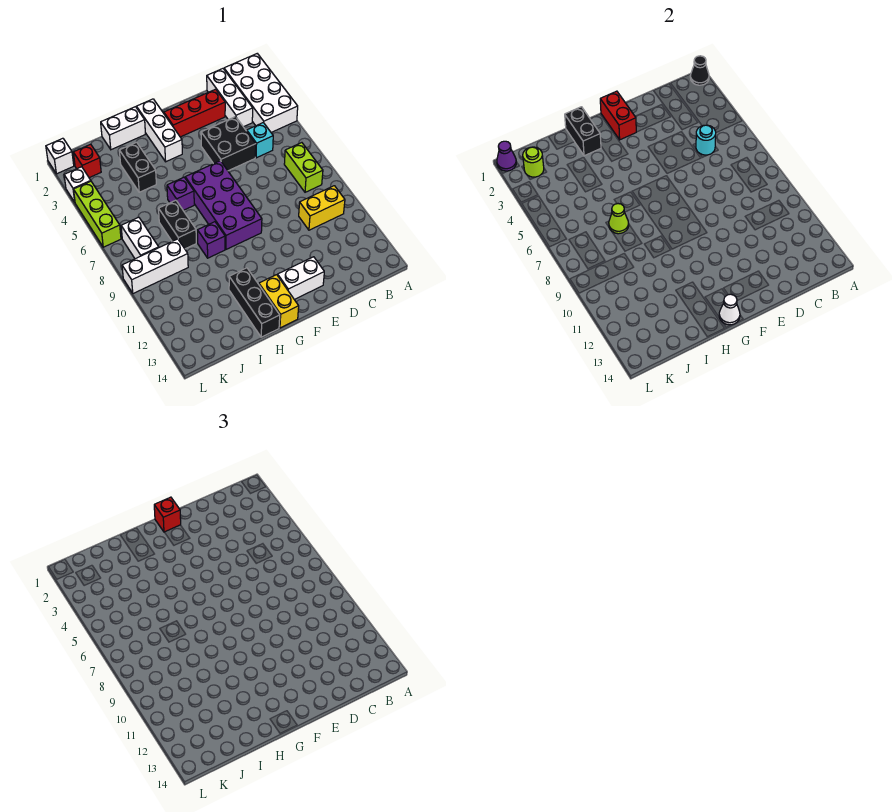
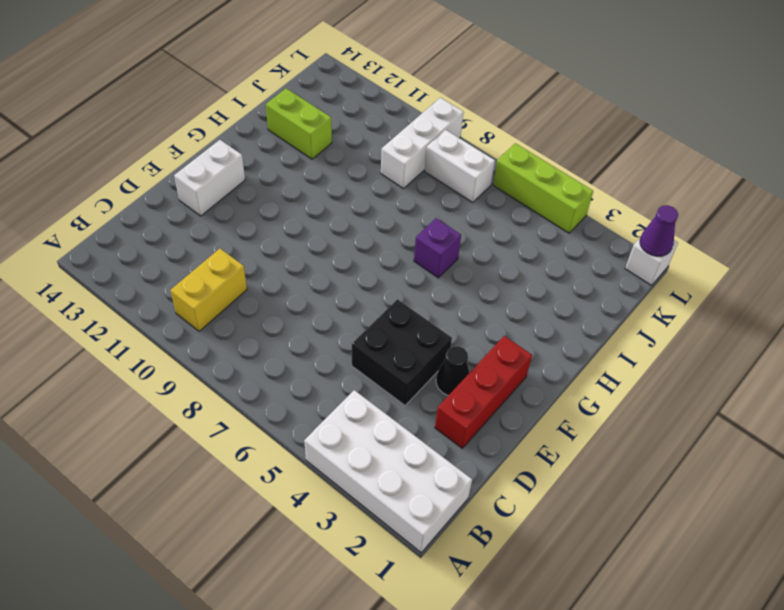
black cone E3 level 1 -> black cone A1 level 2
lime brick I12:I13 level 1 -> lime brick B7:B8 level 1
none -> white brick C1:C3 level 1
none -> cyan brick C5 level 1
none -> purple brick F6:G9 level 1
none -> white brick G1:G3 level 1

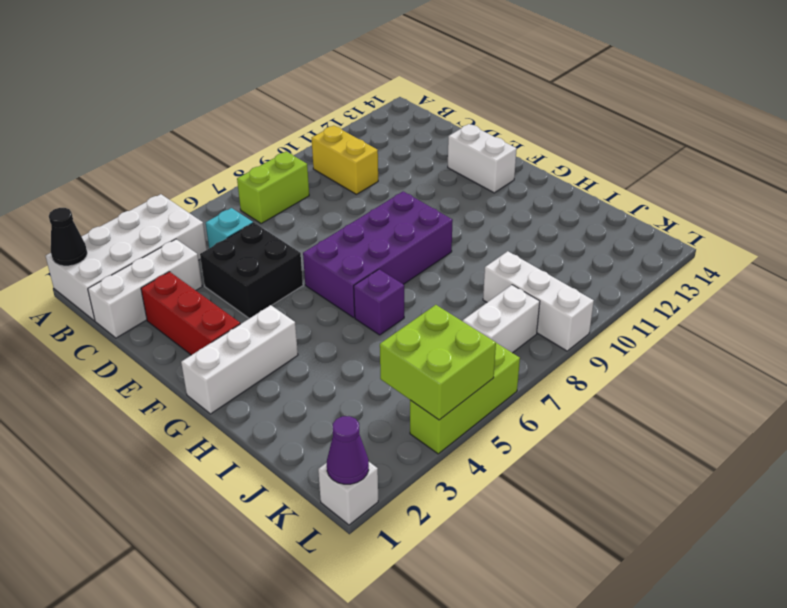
lime brick K4:L5 level 2 -> none
none -> yellow brick G13:G14 level 1
none -> white brick H1:I1 level 1
none -> purple brick H9 level 1
none -> black brick H12:H14 level 1

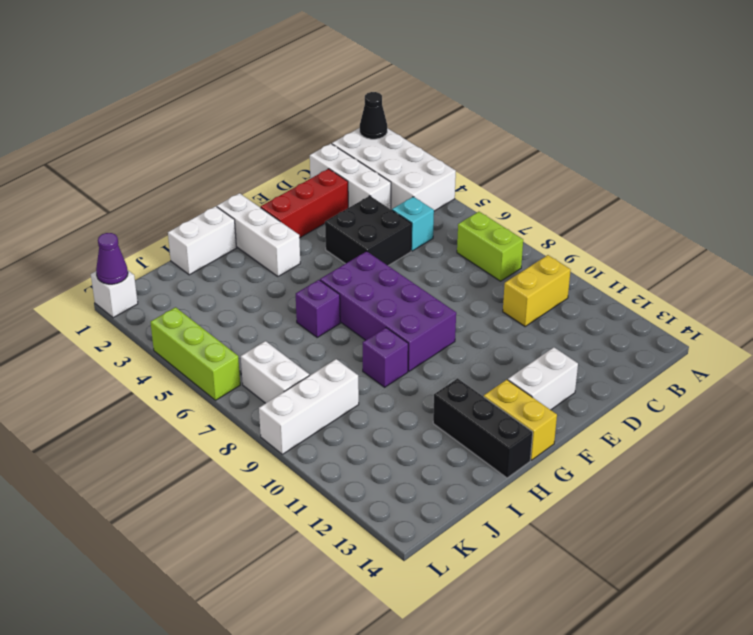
none -> black brick I3:I4 level 1
none -> black brick I7:I8 level 1
none -> red brick K2 level 1
none -> white brick L3 level 1

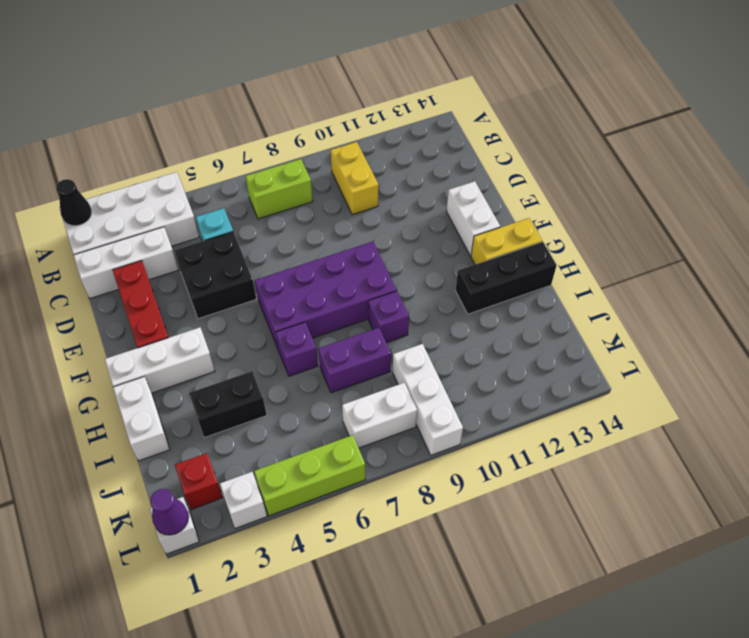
purple brick I7:I8 level 1 -> black brick I7:I8 level 1
none -> cyan round brick C5 level 2
none -> red brick F1:F2 level 2
none -> white cone G14 level 2
none -> black brick H1:H2 level 2

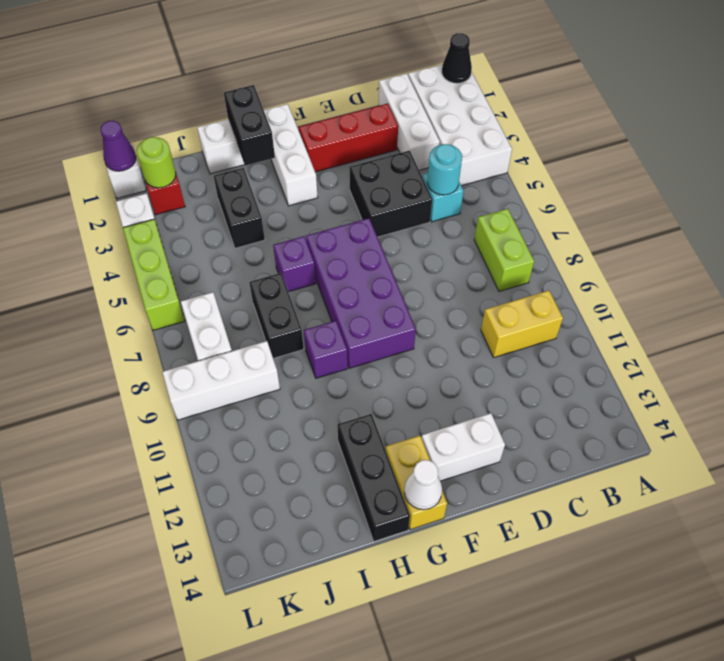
none -> red brick F1:F2 level 2
none -> lime cone I7 level 2
none -> red brick F1 level 3

